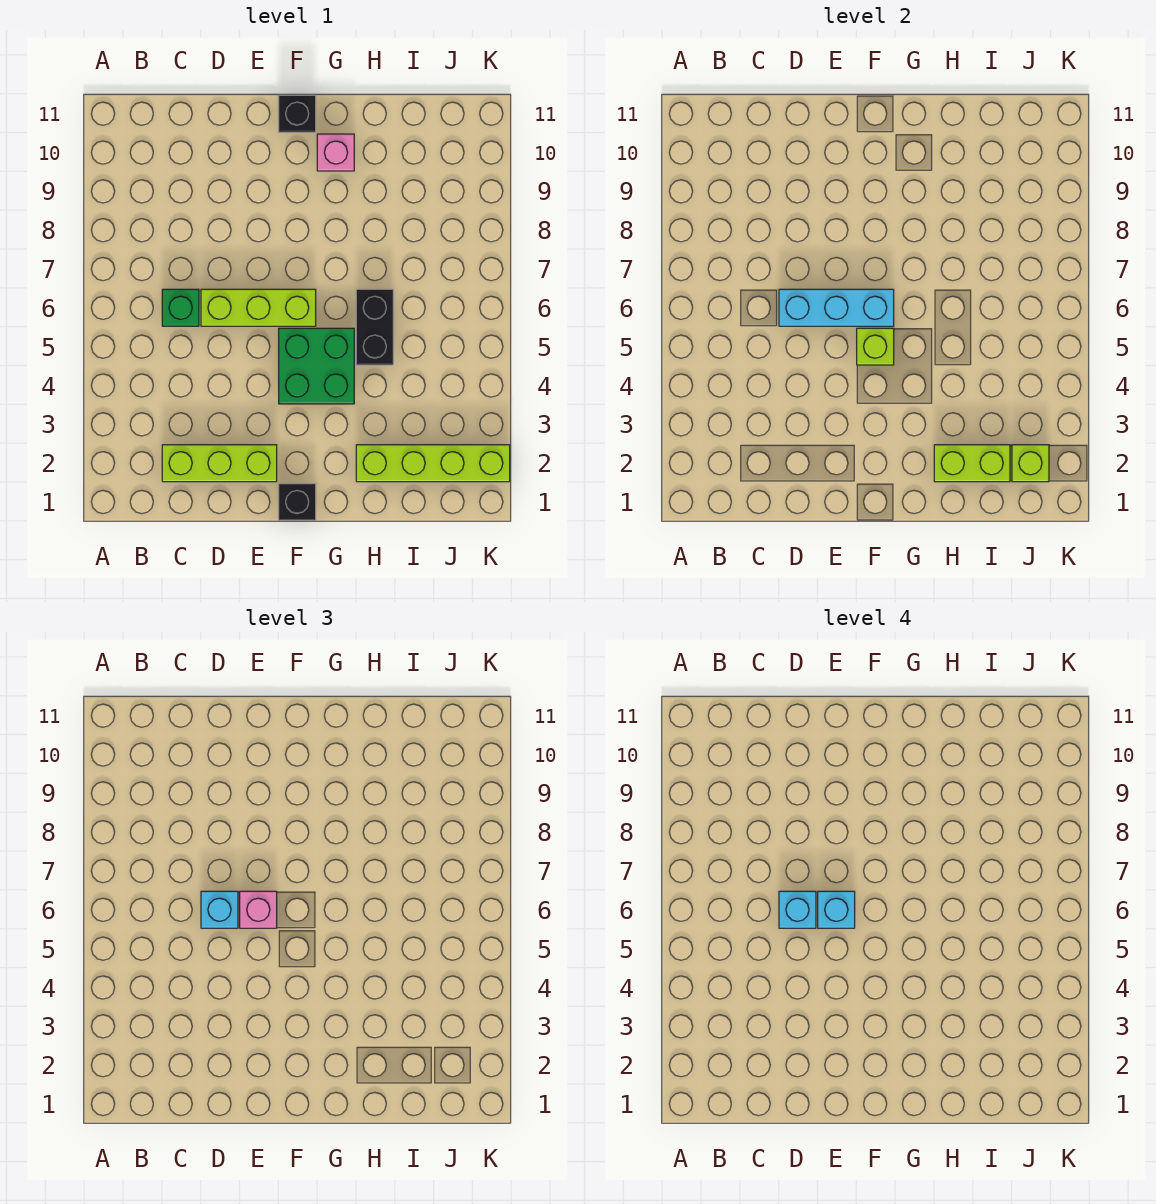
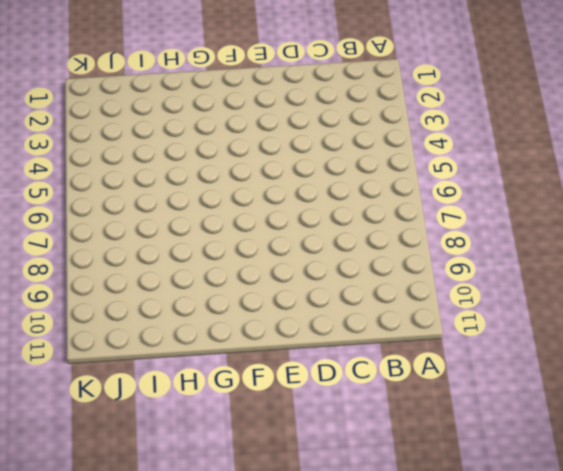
none -> lime brick C2:E2 level 1
none -> green brick C6 level 1
none -> lime brick D6:F6 level 1

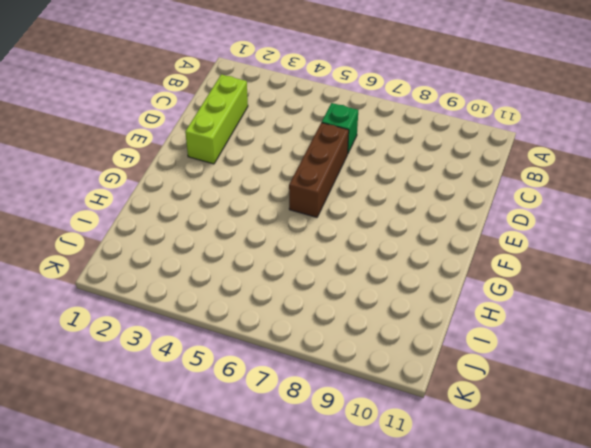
brown brick D6:F6 level 1 -> lime brick D6:F6 level 1
none -> black brick F1 level 1
none -> green brick F4:G5 level 1
none -> black brick F11 level 1

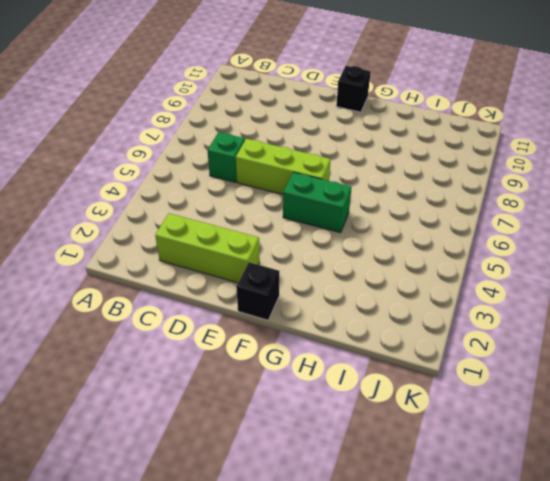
green brick F5:G5 level 1 -> green brick F4:G5 level 1
none -> pink brick G10 level 1
none -> lime brick H2:K2 level 1
none -> black brick H5:H6 level 1

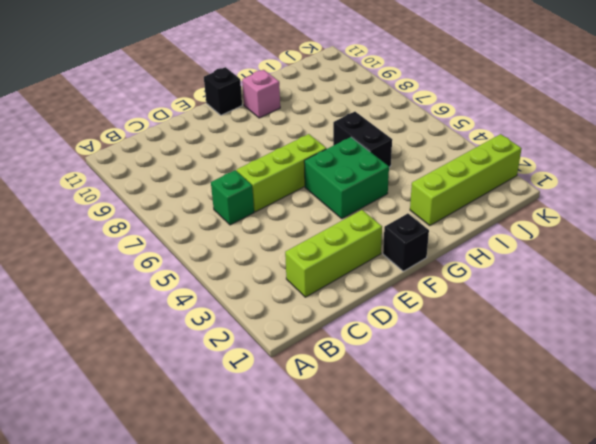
none -> cyan brick D6:F6 level 2
none -> lime brick F5 level 2
none -> lime brick H2:I2 level 2

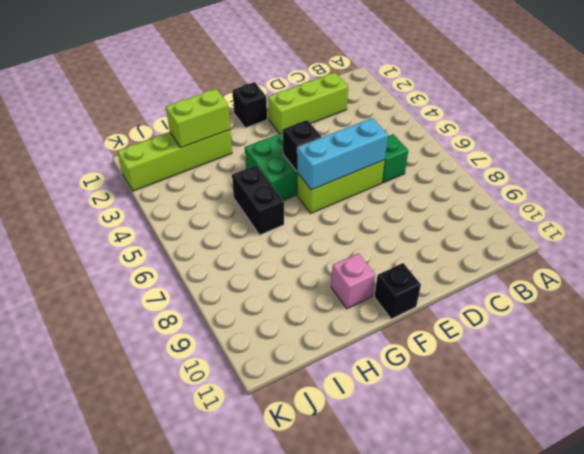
black brick F5 level 2 -> lime brick F5 level 2
none -> lime brick J2 level 2
none -> cyan brick D6 level 3
none -> pink brick E6 level 3

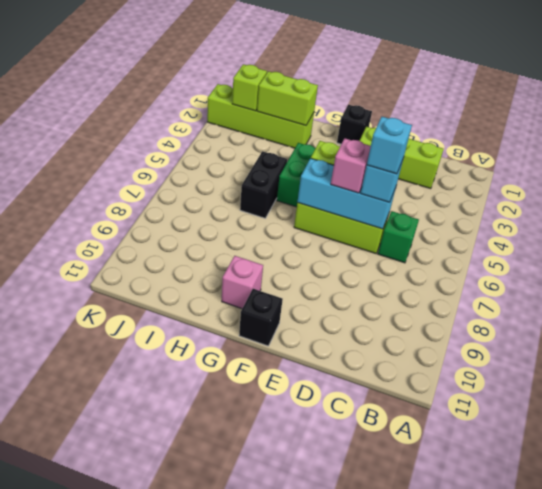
none -> cyan brick E6 level 4

